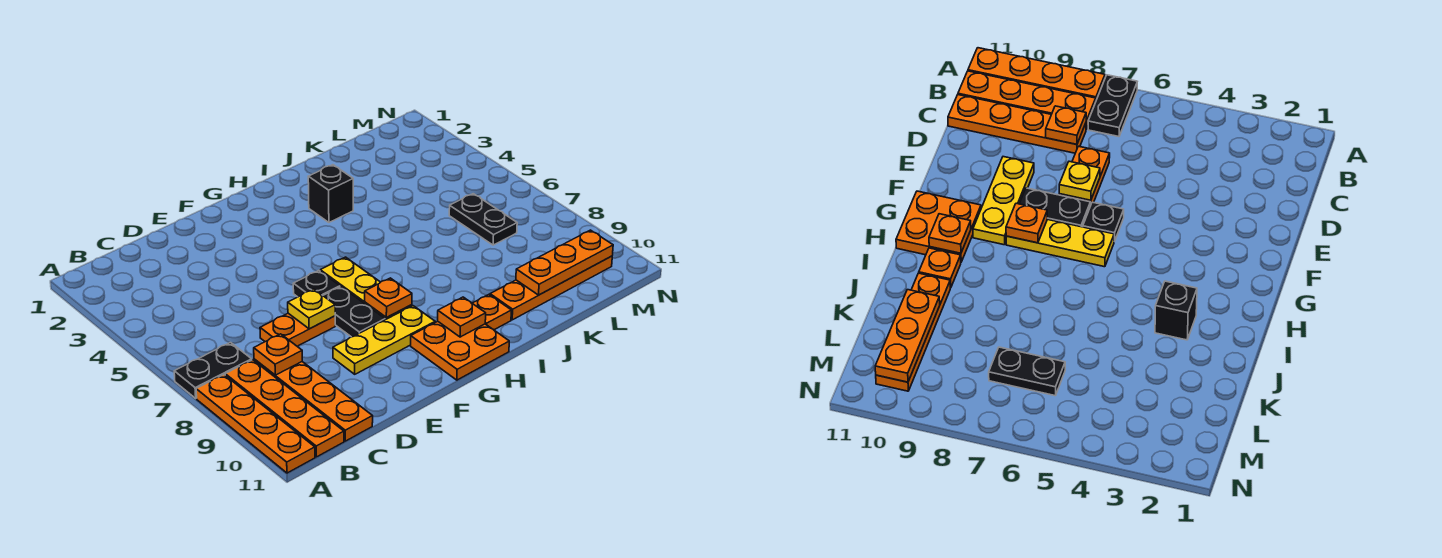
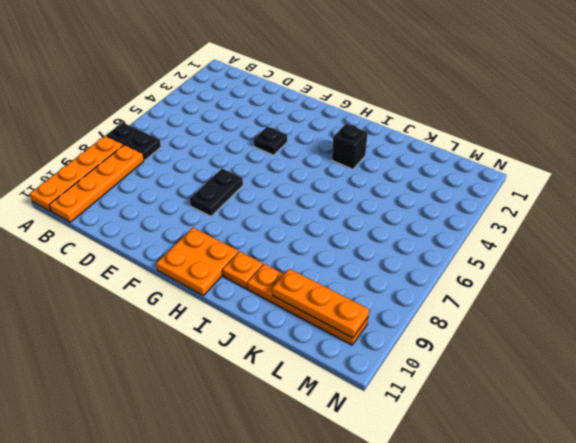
black plate F4 level 1 -> black plate F6 level 1
none -> orange plate C8:C11 level 1
none -> orange plate D7:E7 level 1
none -> yellow plate E9:G9 level 1

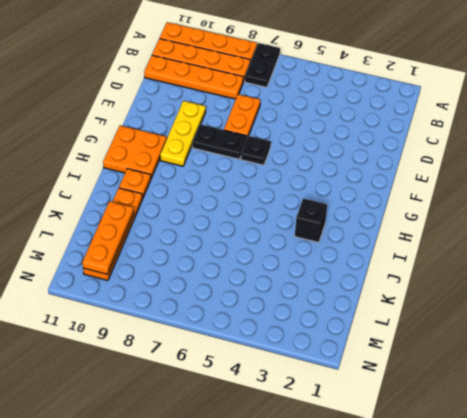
none -> yellow plate G6:G8 level 1
none -> black plate L6:L7 level 1
none -> orange plate C8 level 2

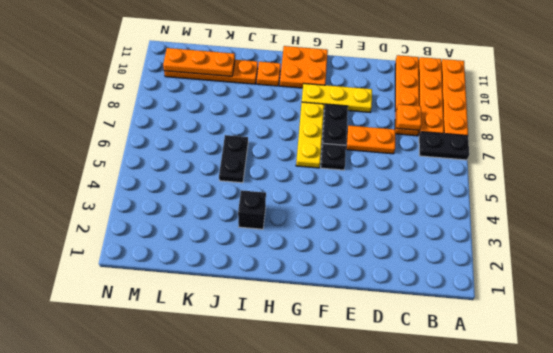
black plate J5:J6 level 1 -> black plate L6:L7 level 1
none -> yellow plate E7 level 2
none -> orange plate G8 level 2
none -> orange plate H10 level 2

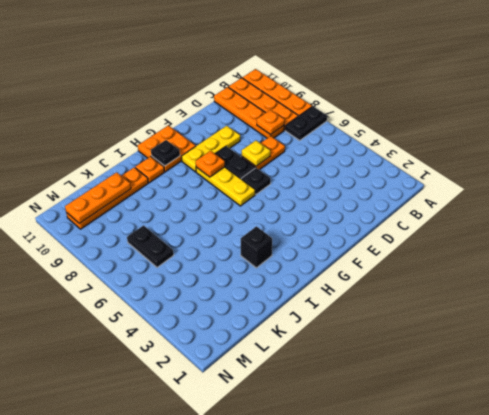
black plate H10 level 2 -> orange plate H10 level 2

